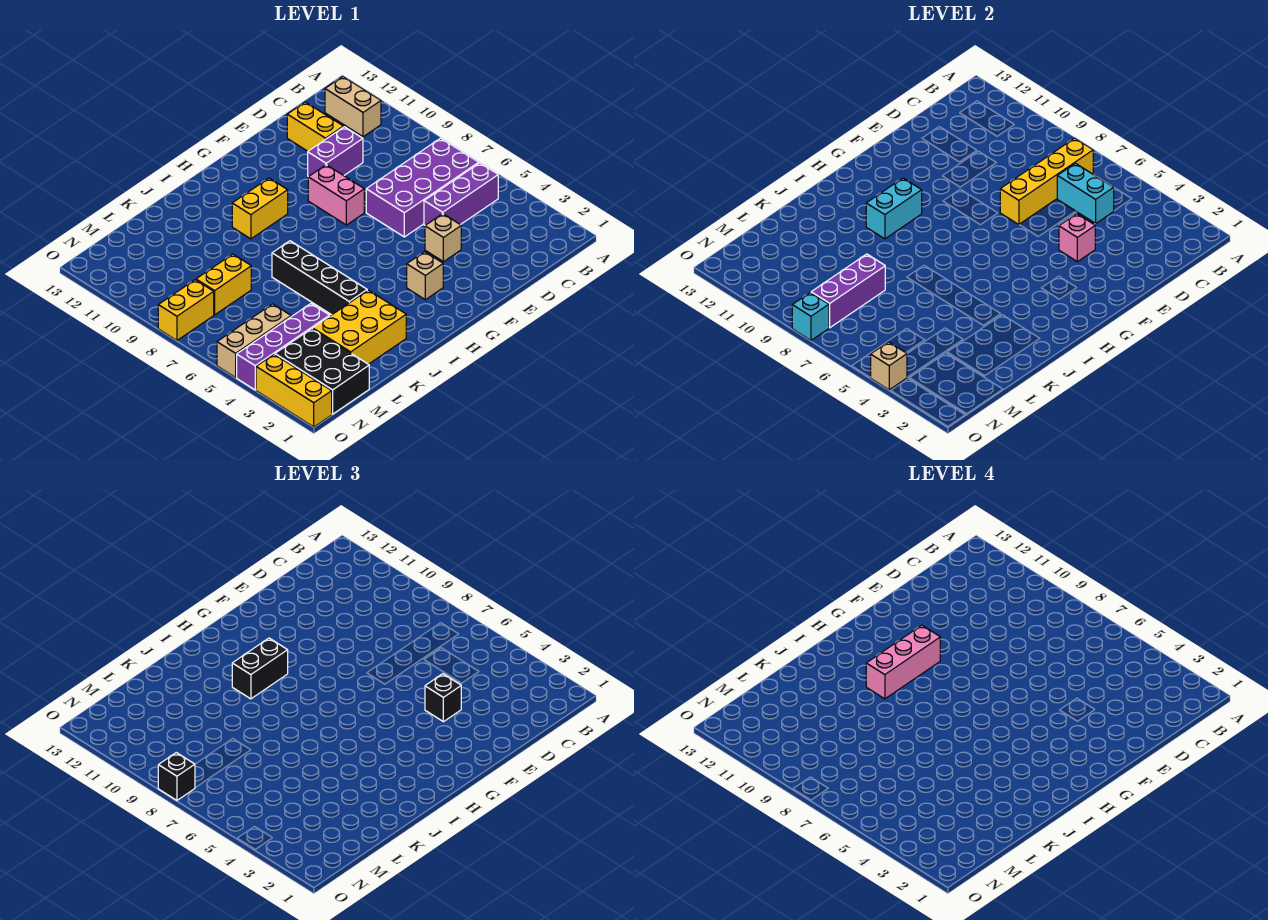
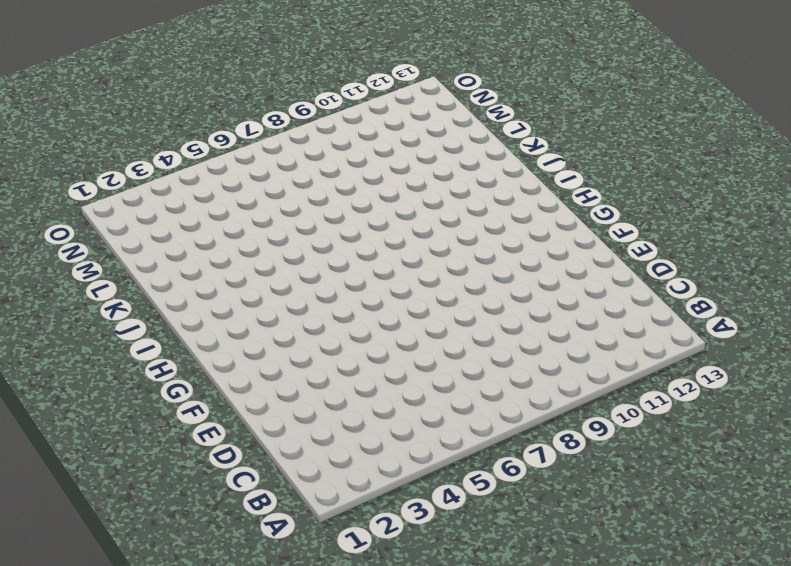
none -> purple brick B5:D5 level 1
none -> purple brick B6:E7 level 1
none -> tan brick B11:B12 level 1

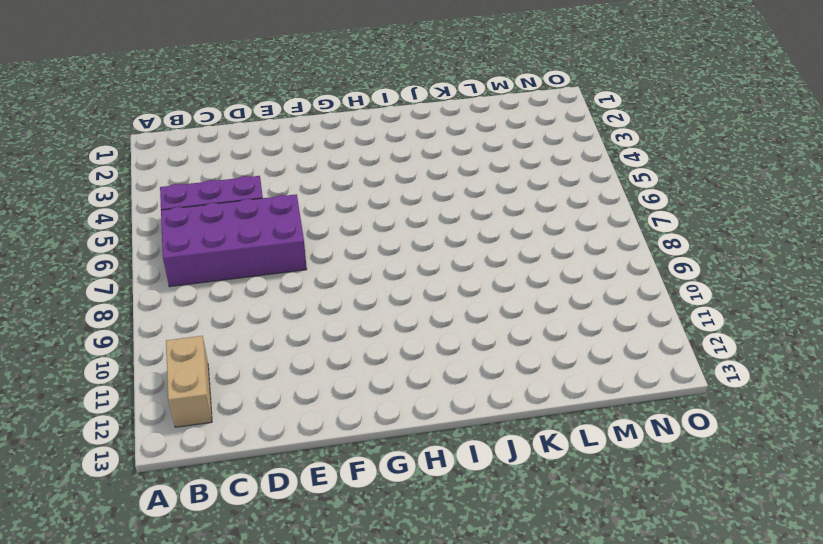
none -> purple brick D10:E10 level 1
none -> yellow brick D11:D12 level 1
none -> tan brick E4 level 1

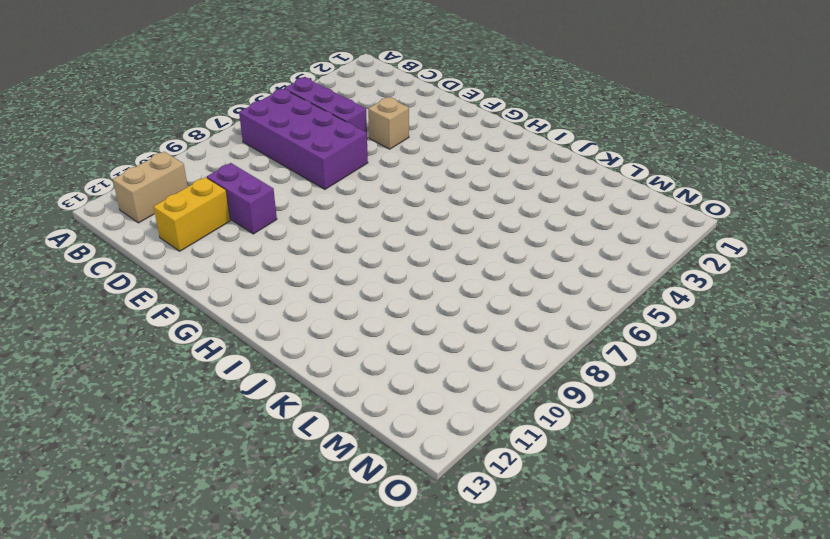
none -> pink brick F8:F9 level 1
none -> tan brick G3 level 1
none -> yellow brick H10:I10 level 1

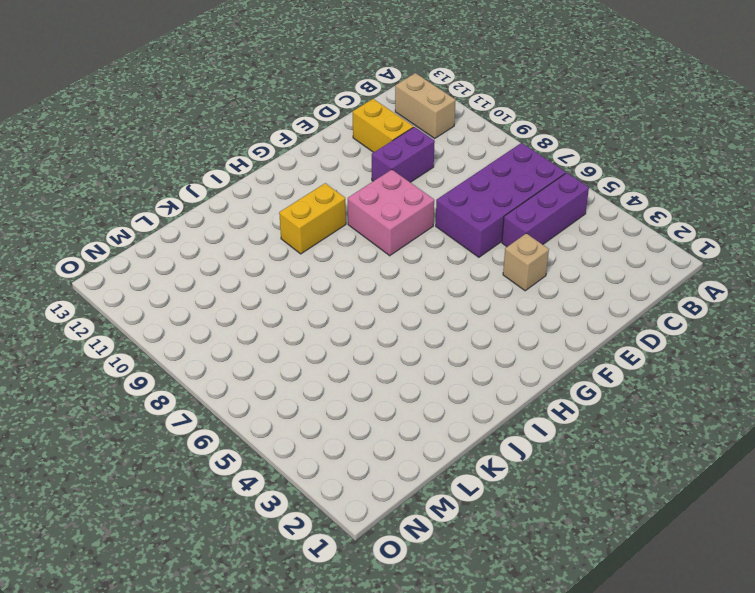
pink brick F8:G9 level 1 -> pink brick F8:F9 level 1
none -> tan brick G3 level 1
none -> yellow brick J2:L3 level 1
none -> black brick J4:J7 level 1

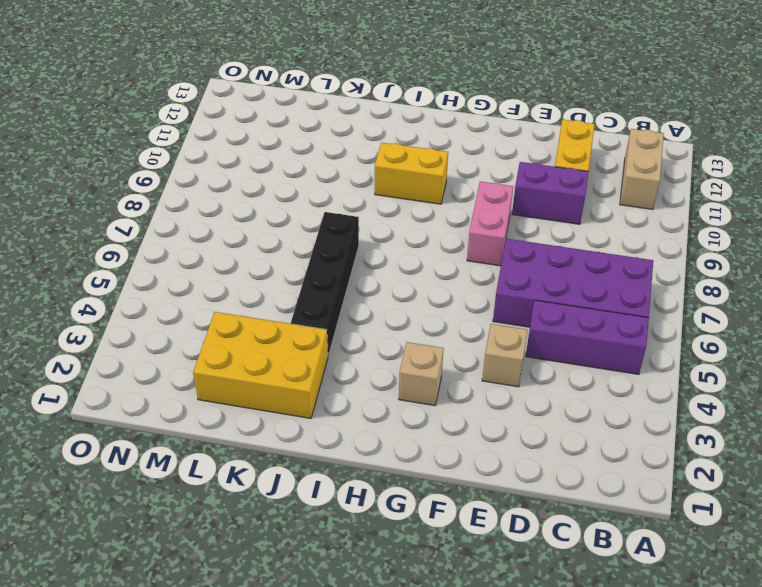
none -> purple brick L4:O4 level 1
none -> yellow brick L8:M8 level 1
none -> black brick M1:N3 level 1

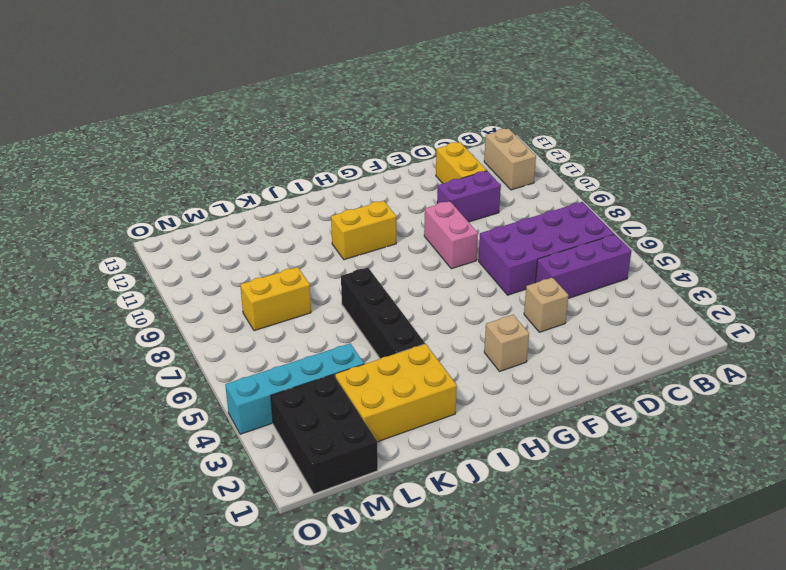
cyan brick L4:O4 level 1 -> purple brick L4:O4 level 1
none -> tan brick M5:O5 level 1
none -> yellow brick N8:O8 level 1
none -> yellow brick O1:O3 level 1

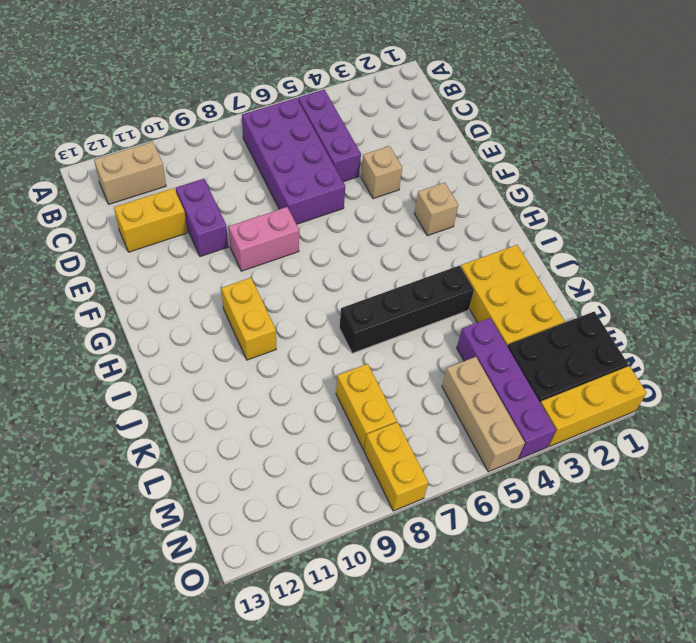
none -> yellow brick B7:E7 level 2
none -> cyan brick C5:C6 level 2
none -> pink brick E4 level 2

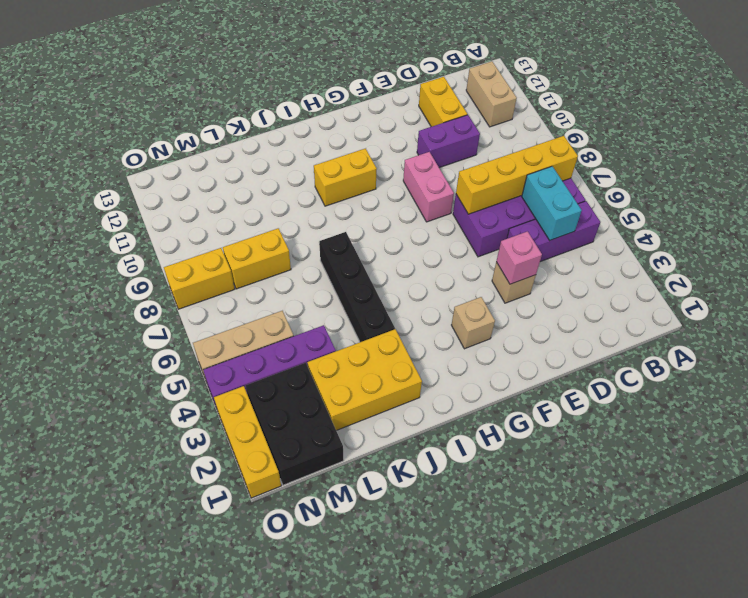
none -> cyan brick H10:I10 level 2
none -> purple brick L8:N8 level 2
none -> tan brick O4 level 2

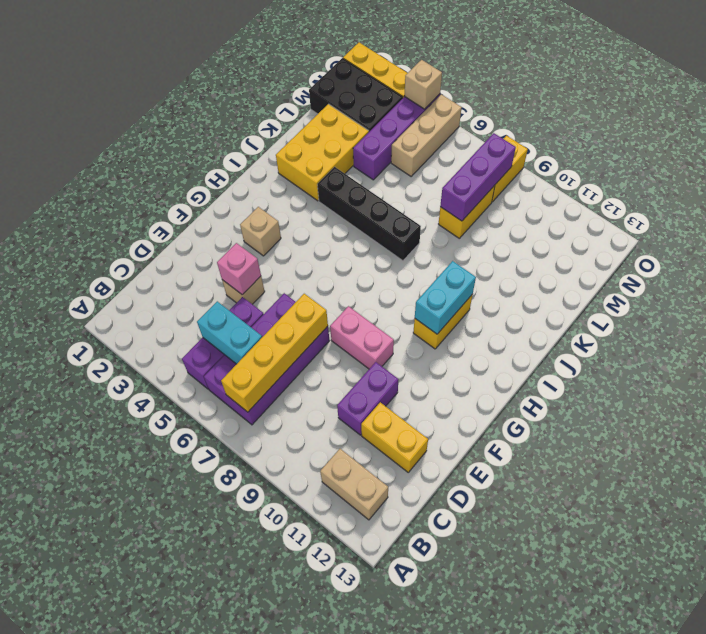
none -> cyan brick O8 level 2
none -> black brick E4 level 3
none -> black brick H10:I10 level 3

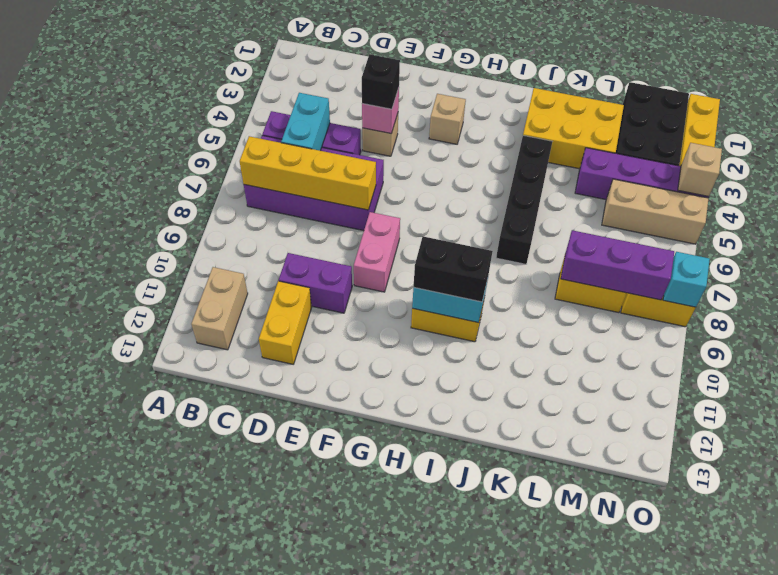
none -> black brick O8 level 3
none -> pink brick G10:I10 level 4

